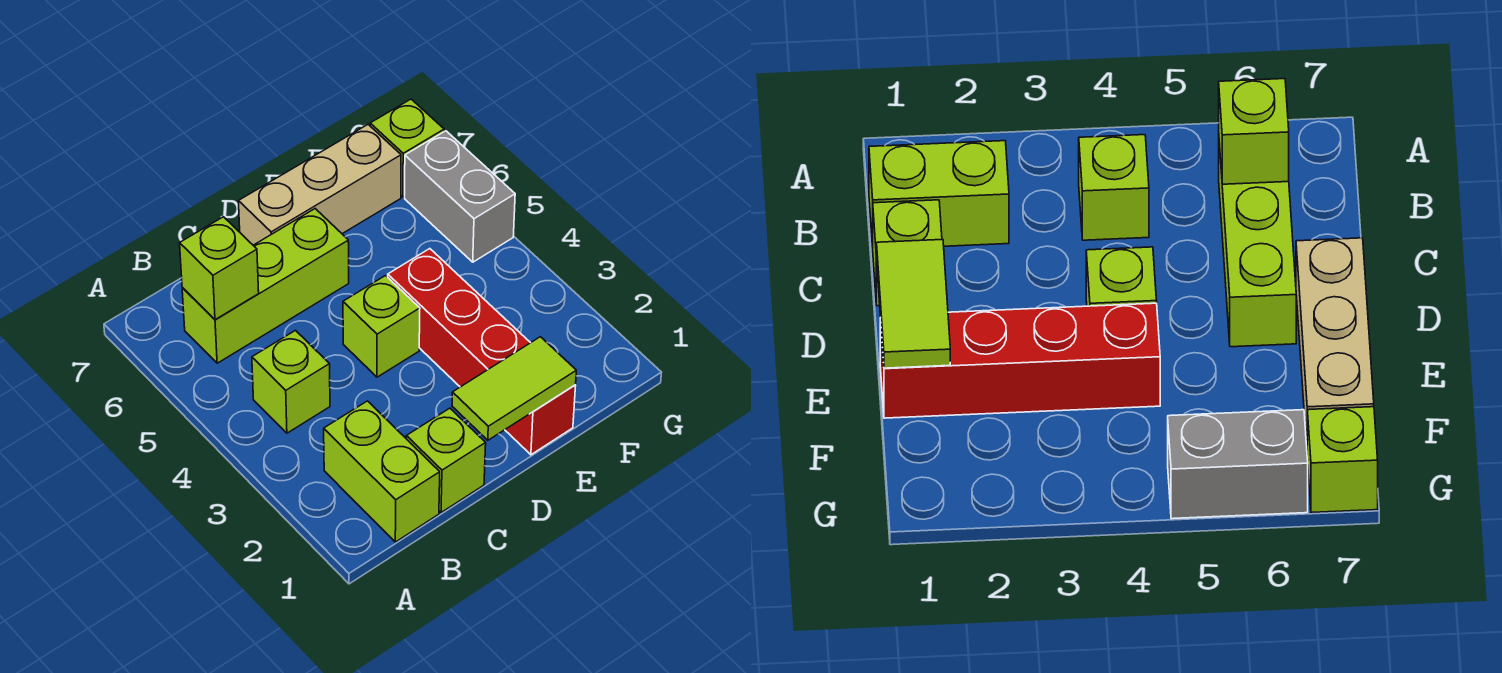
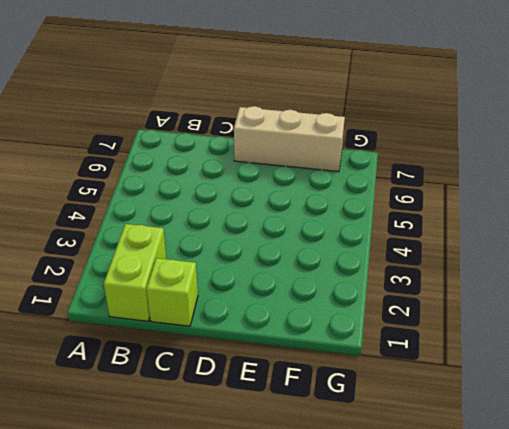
none -> lime brick B4 level 1
none -> lime brick B6:D6 level 1

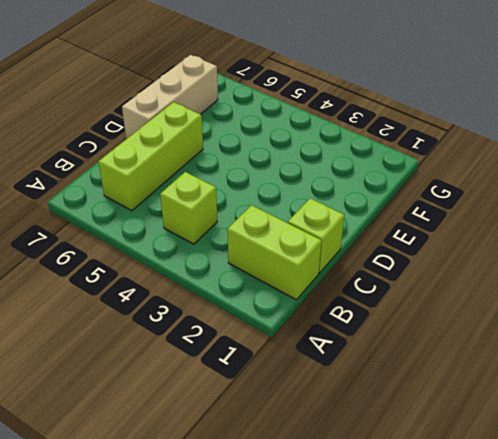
none -> lime brick D4 level 1
none -> red brick E1:E4 level 1

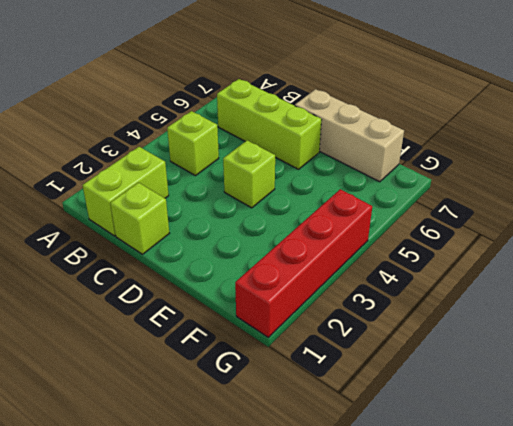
red brick G1:G4 level 1 -> red brick E1:E4 level 1
none -> grey brick G5:G6 level 1
none -> lime brick G7 level 1

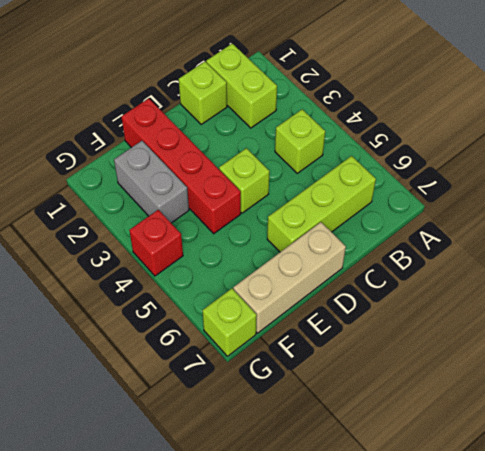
grey brick F2:F3 level 1 -> grey brick G5:G6 level 1
red brick G4 level 1 -> none
none -> lime brick B6 level 2
none -> lime tile D1:E1 level 2

